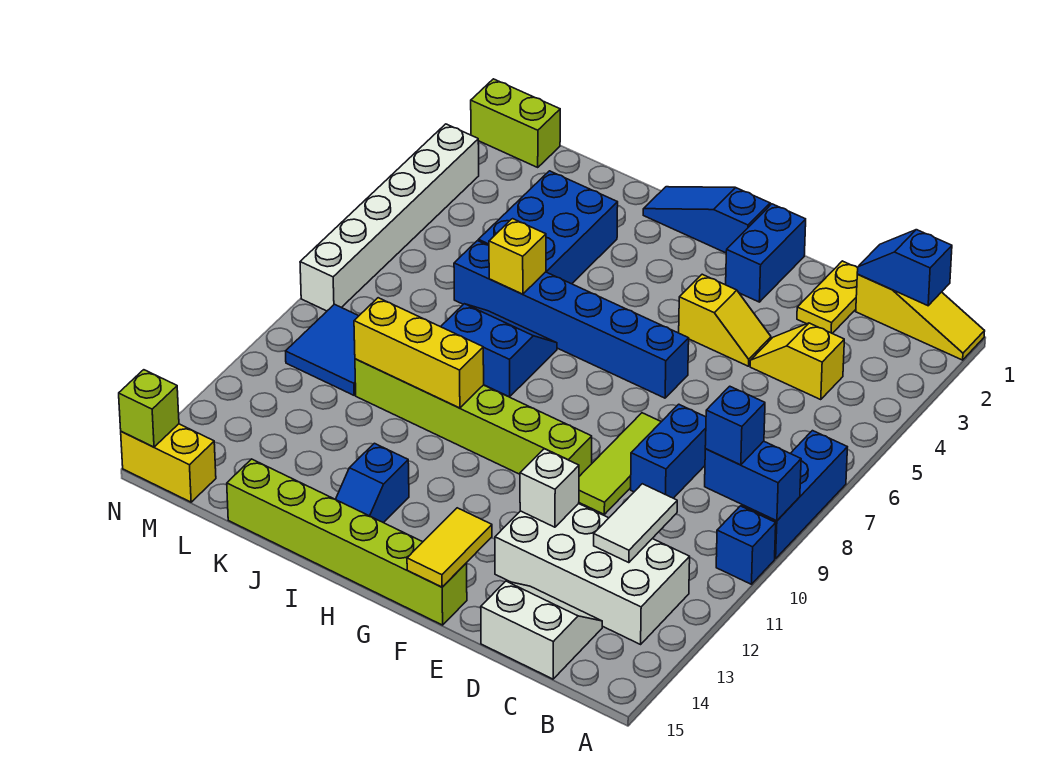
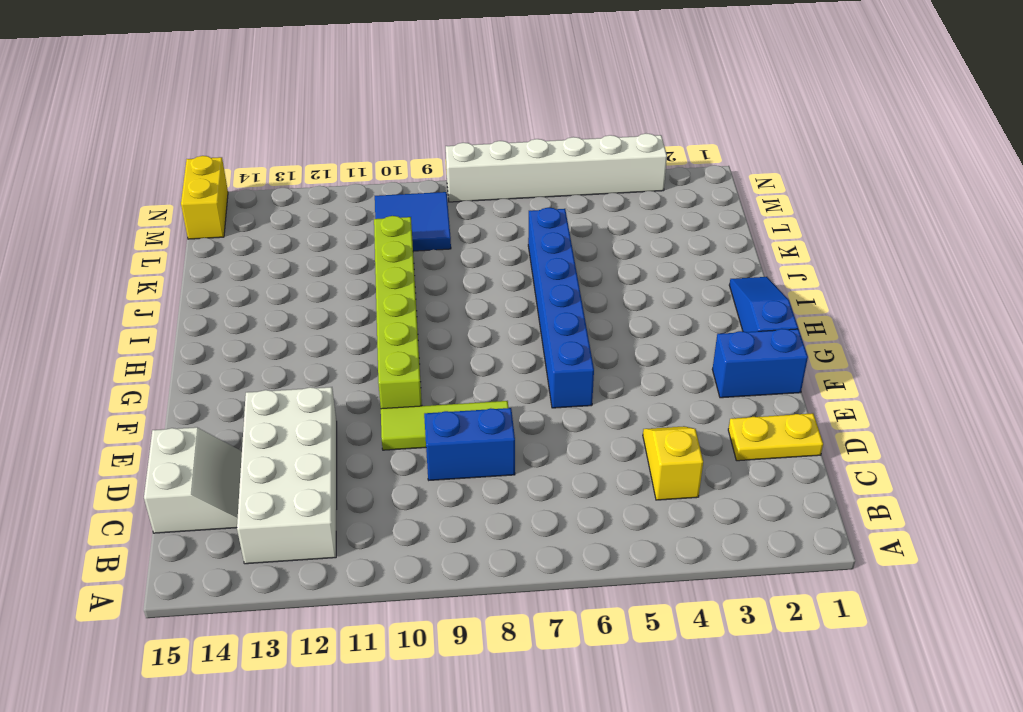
none -> yellow slope A1:C1 level 1 top C
none -> blue brick A7:A9 level 1
none -> blue brick A10 level 1
none -> yellow slope E4:F4 level 1 top F

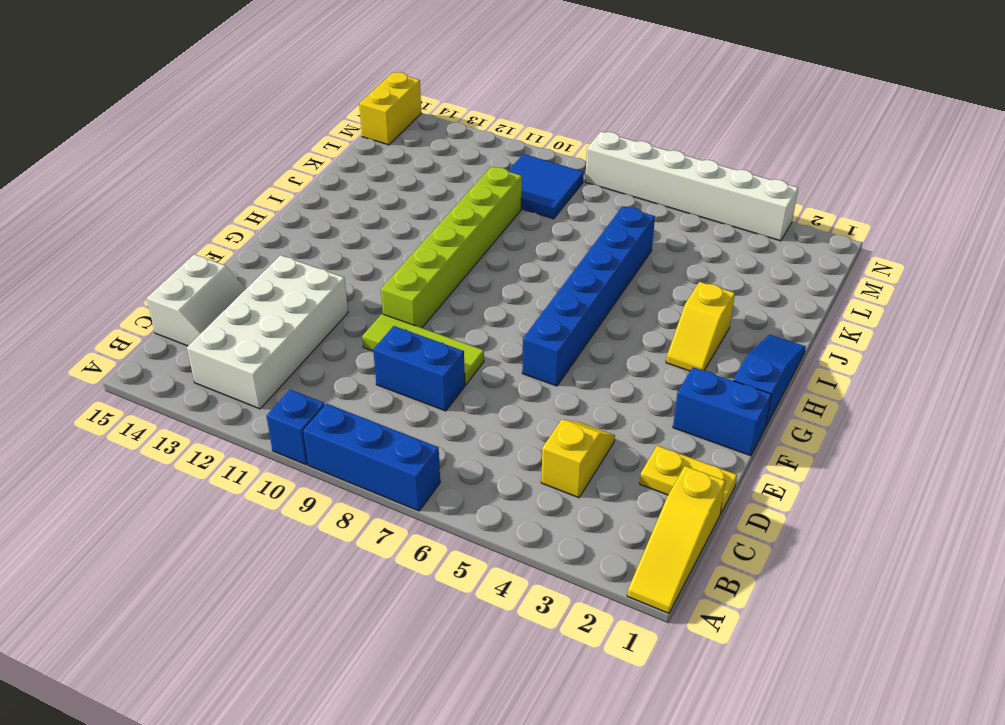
yellow slope H3:I3 level 1 top I -> yellow slope E4:F4 level 1 top F
none -> lime brick F15:K15 level 1
none -> blue slope I7:J8 level 1 top 8
none -> blue slope I13:I14 level 1 top 13
none -> blue brick J3:K5 level 1

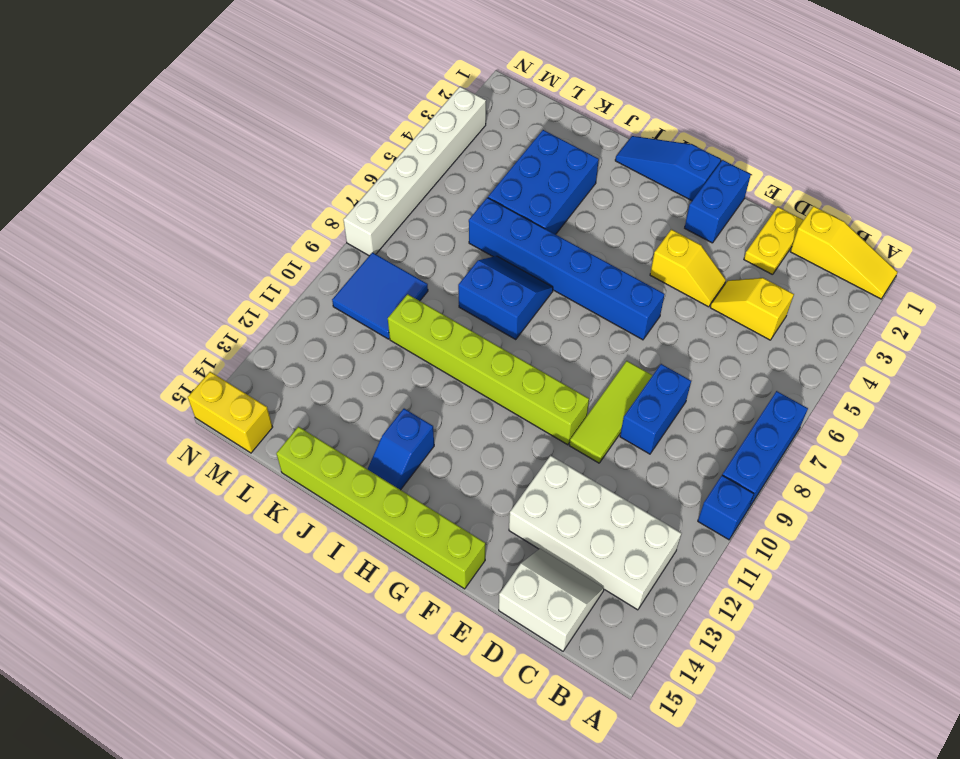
none -> lime brick M1:N1 level 1
none -> blue brick A9:B9 level 2
none -> blue slope B1:C1 level 2 top B
none -> white tile C11:C12 level 2

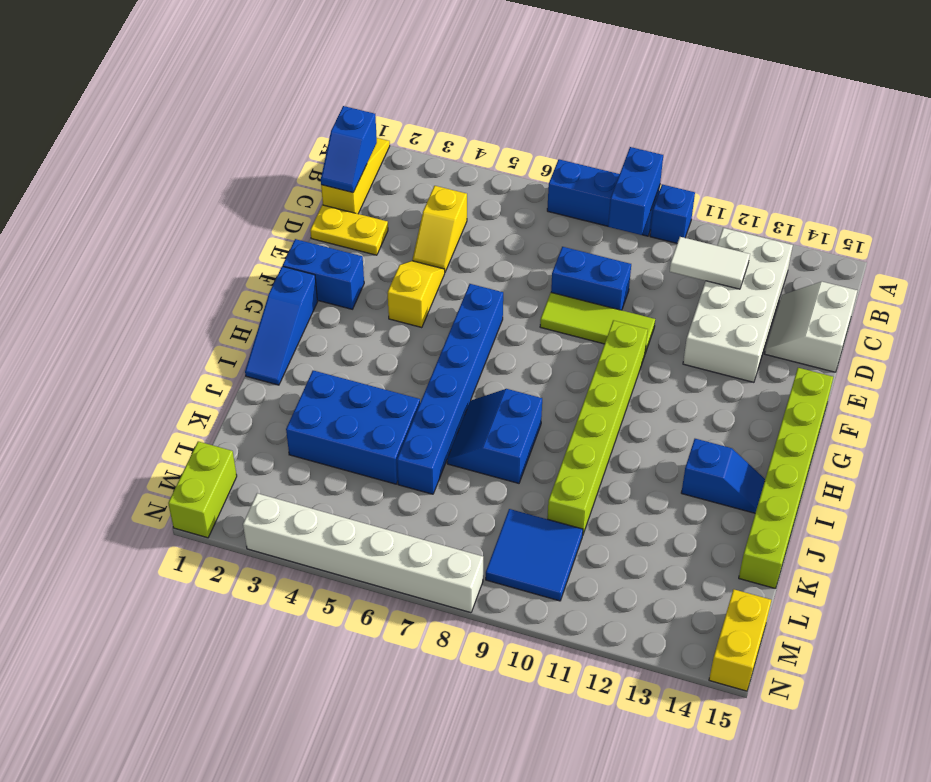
none -> white brick E12 level 2
none -> yellow tile F14:F15 level 2
none -> yellow brick I10:K10 level 2
none -> yellow brick J6 level 2

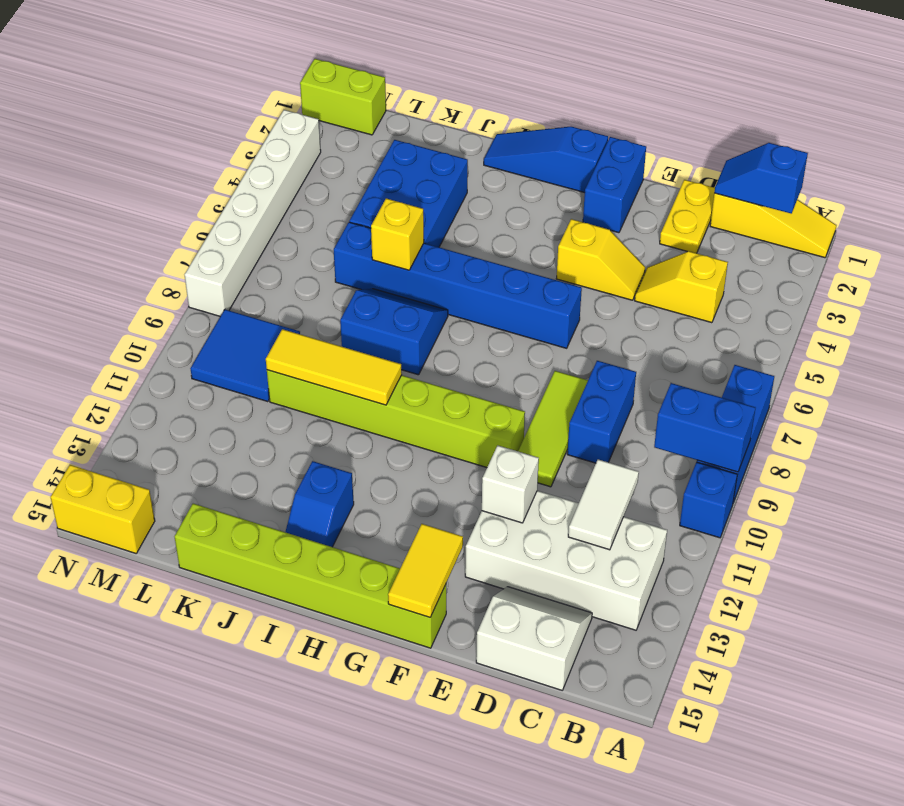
yellow tile I10:K10 level 2 -> yellow brick I10:K10 level 2
none -> lime brick N15 level 2
none -> blue brick B9 level 3

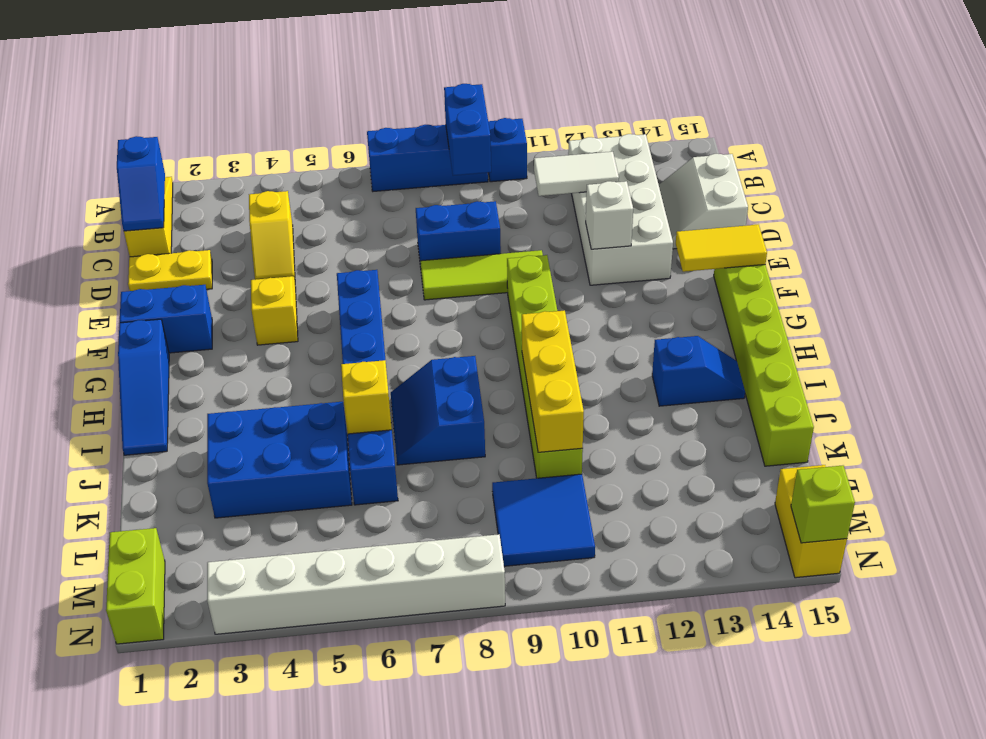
none -> blue brick B9 level 3

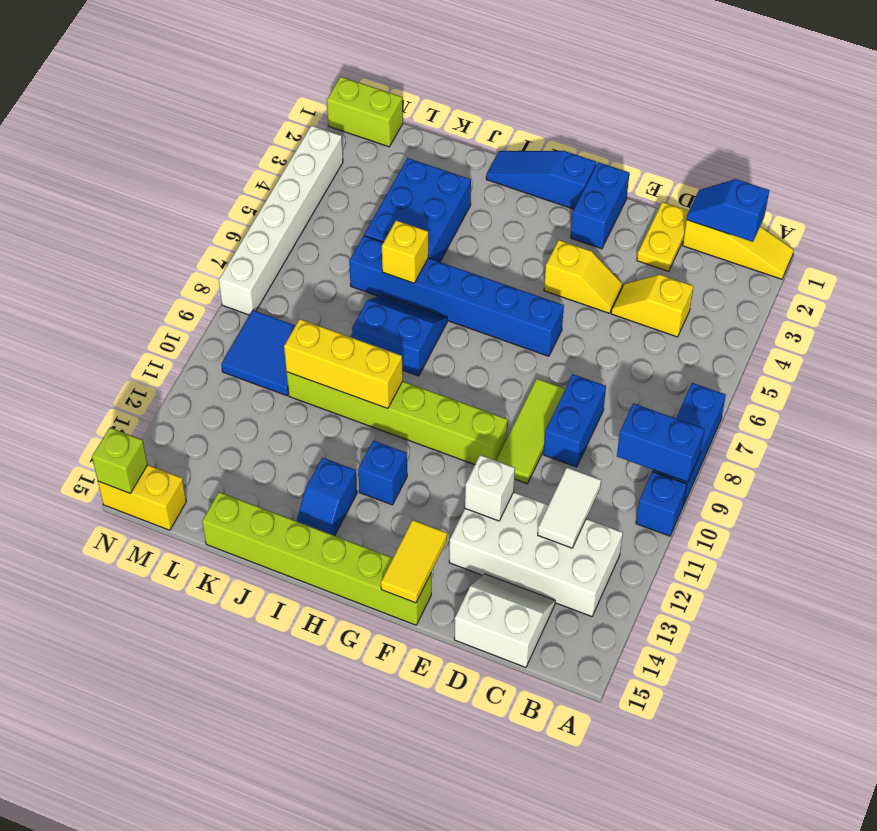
blue brick H12 level 1 -> blue brick B9 level 3

